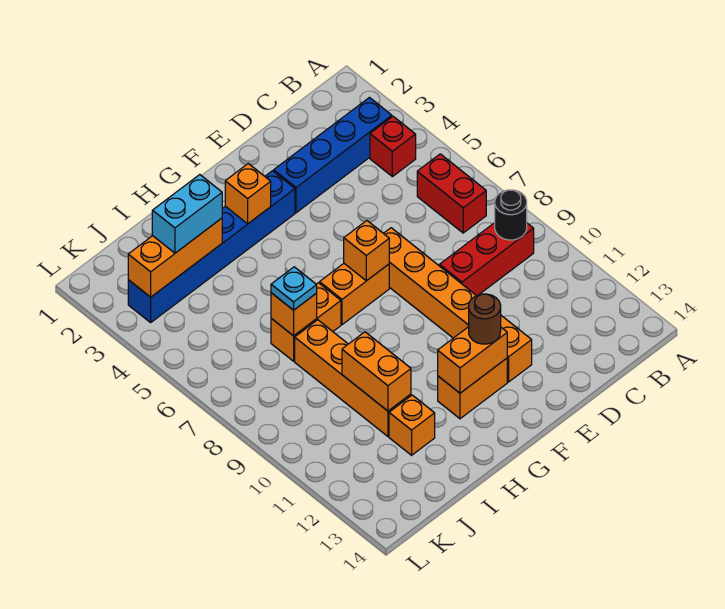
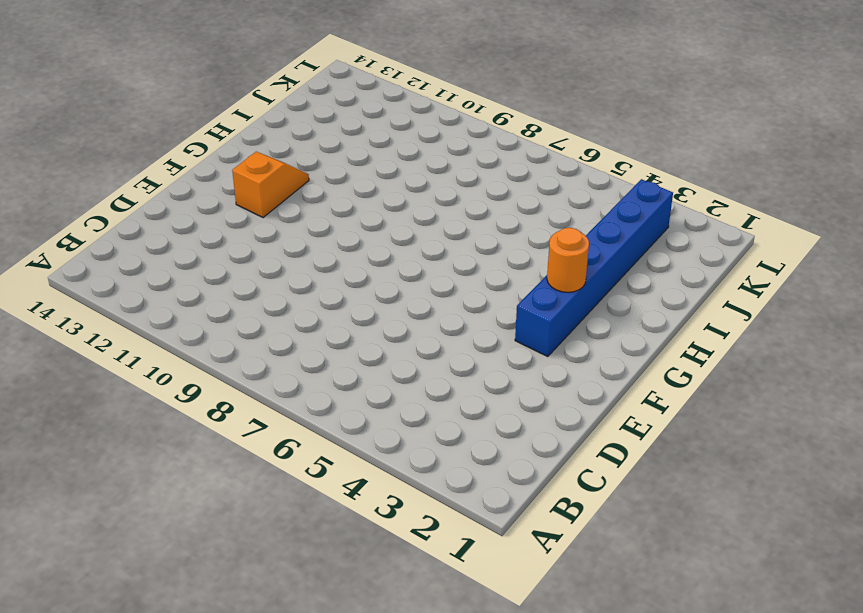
orange slope F12:G12 level 1 top F -> orange brick F12:G12 level 1
orange round brick G3 level 2 -> orange brick G3 level 2
none -> blue brick B3:E3 level 1
none -> red brick B4 level 1
none -> red brick B6:B7 level 1

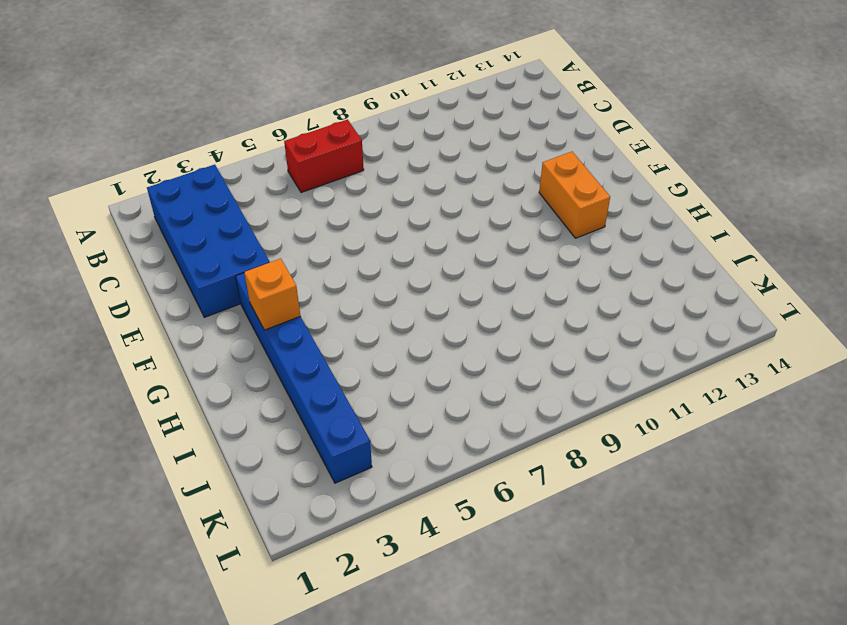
blue brick B2:E3 level 1 -> blue brick B3:E3 level 1
none -> red brick B4 level 1
none -> red brick B9:D9 level 1
none -> orange brick E7:E12 level 1

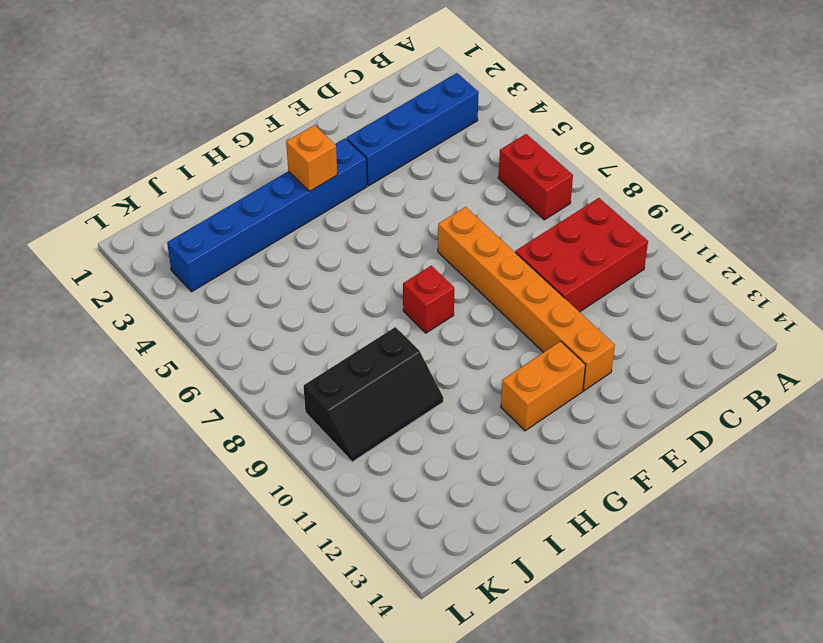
red brick B9:D10 level 1 -> red brick B9:D9 level 1
red brick G8 level 1 -> red brick B4 level 1
black slope I9:K10 level 1 top 9 -> orange brick I8:I11 level 1
none -> orange brick F7:G7 level 1
none -> orange brick H7:I7 level 1
none -> orange brick I12 level 1

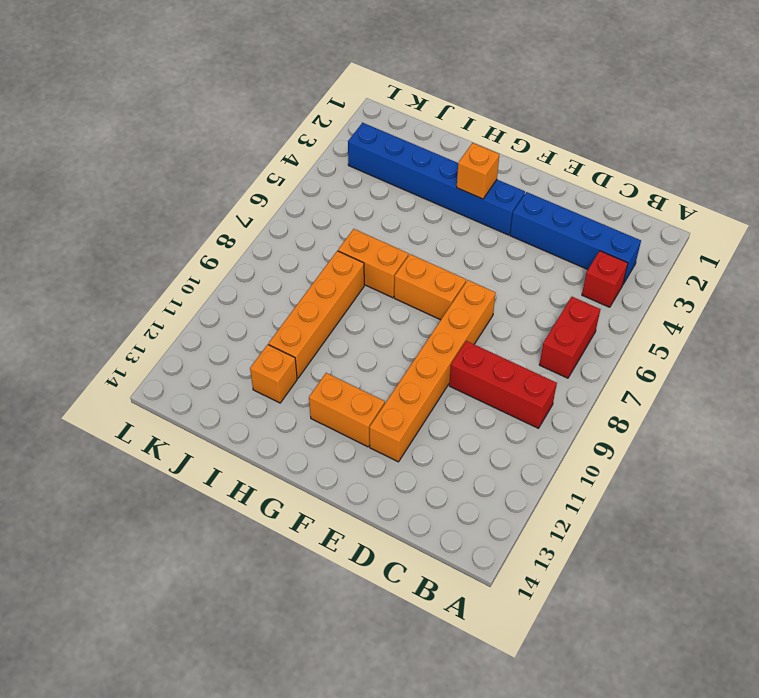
none -> black round brick B9 level 2
none -> orange brick F7 level 2
none -> orange brick F12:G12 level 2

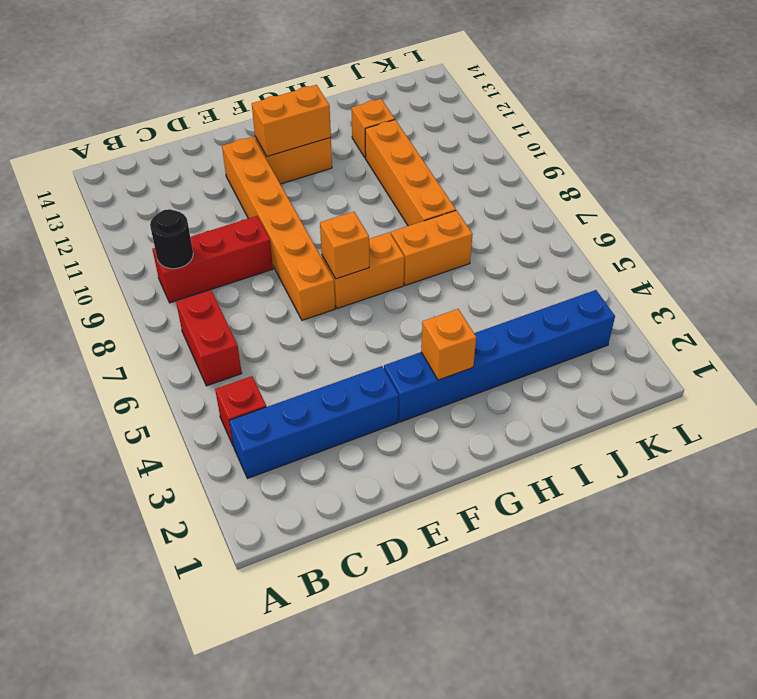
none -> orange brick I3:K3 level 2
none -> orange brick I7 level 2
none -> orange brick I10:I11 level 2

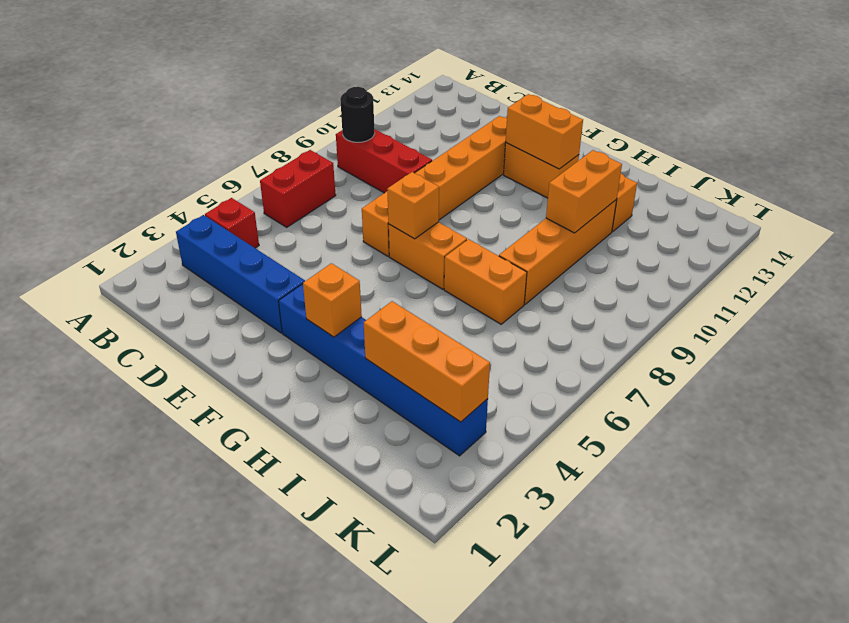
none -> orange brick I7 level 2
none -> brown round brick F12 level 3
none -> cyan brick I3:J3 level 3

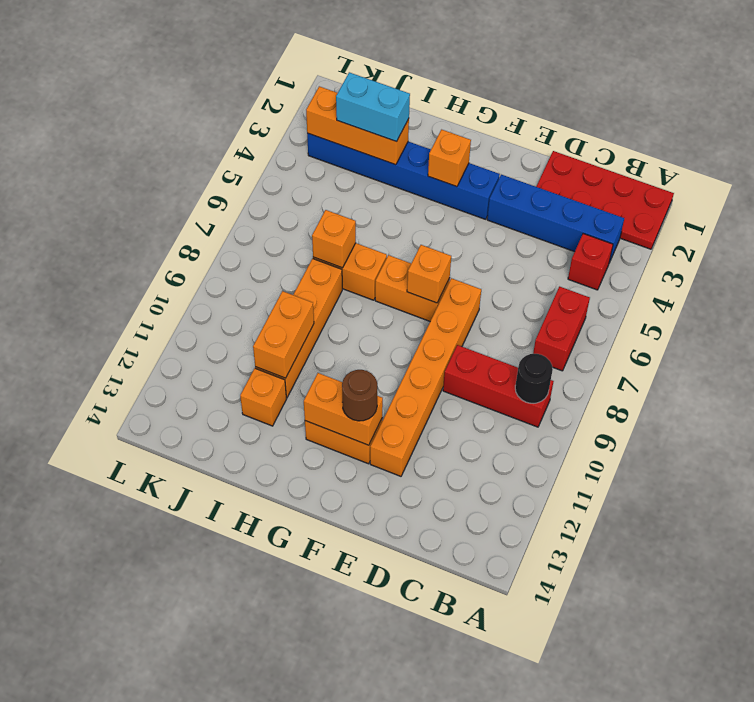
red plate A1:D2 level 1 -> none
none -> cyan plate I7 level 3

